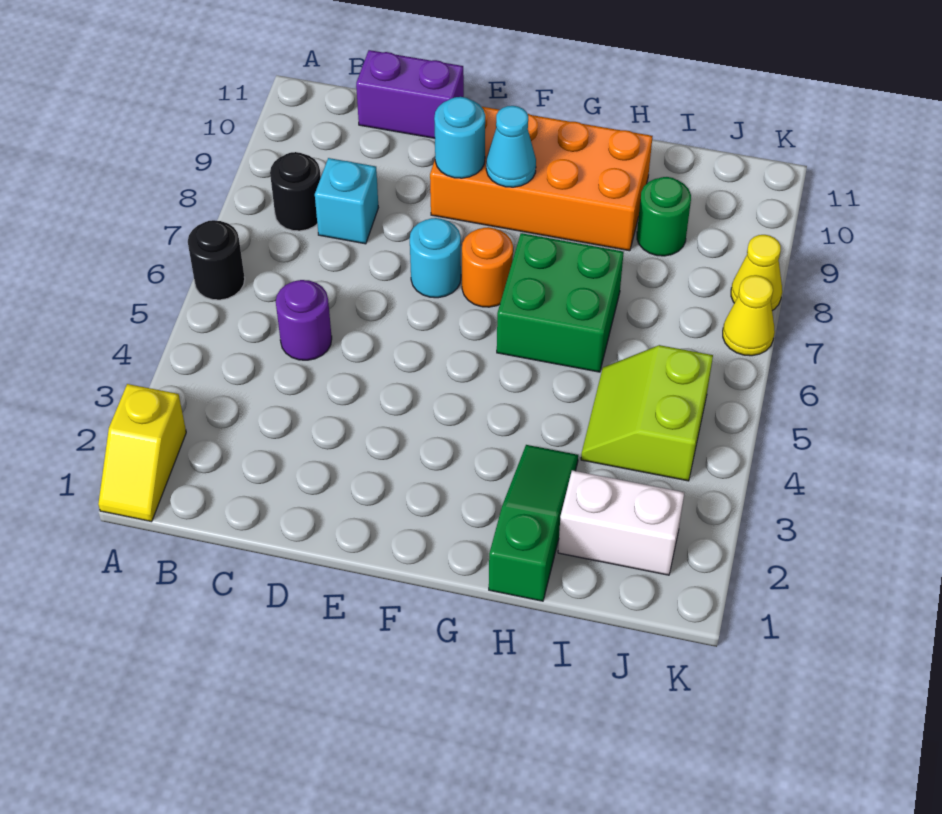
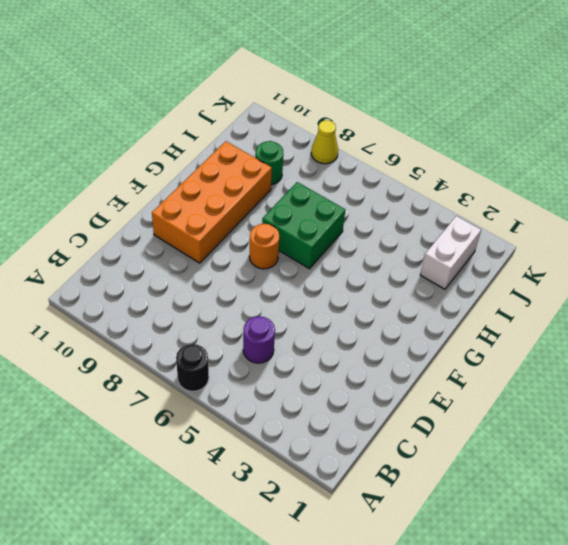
none -> yellow slope A1:A2 level 1 top 2
none -> black round brick B8 level 1
none -> cyan brick C8 level 1

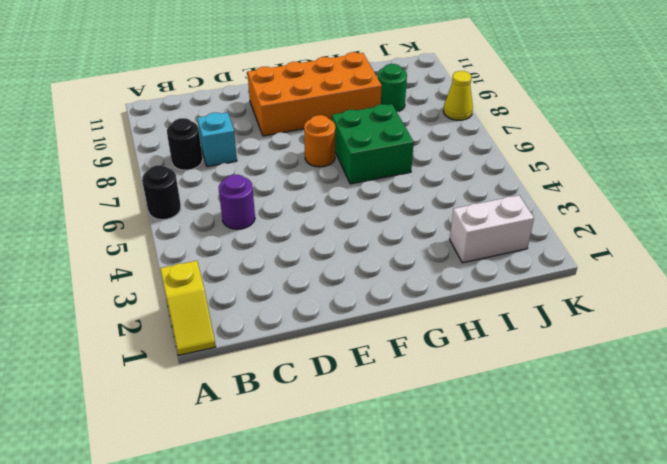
none -> purple brick C11:D11 level 1
none -> cyan round brick E7 level 1
none -> green slope H1:H3 level 1 top 1

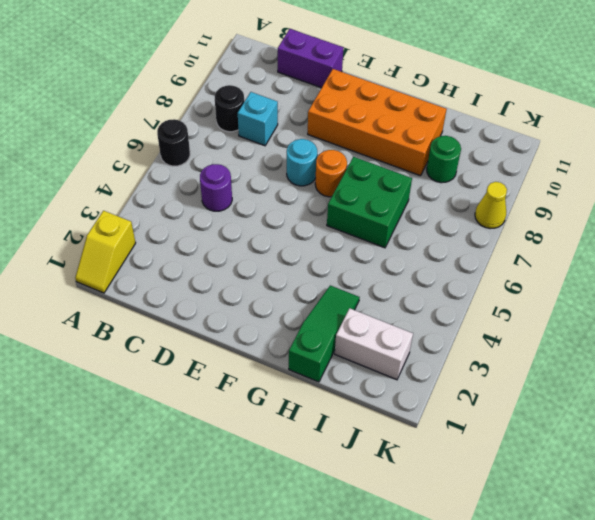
none -> lime slope I4:J5 level 1 top J
none -> yellow cone K7 level 1
none -> cyan round brick E9 level 2

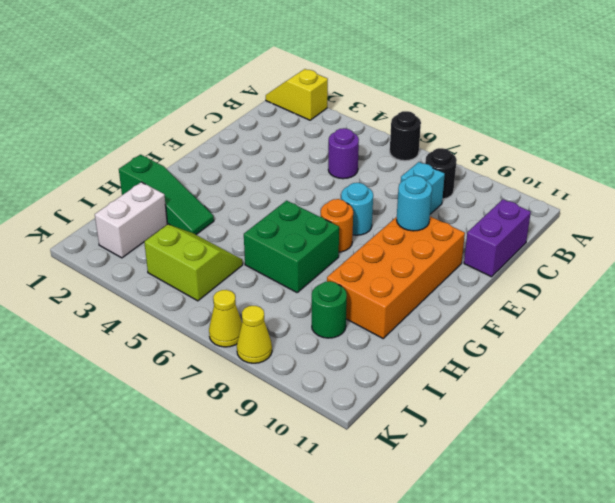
none -> cyan cone F9 level 2

